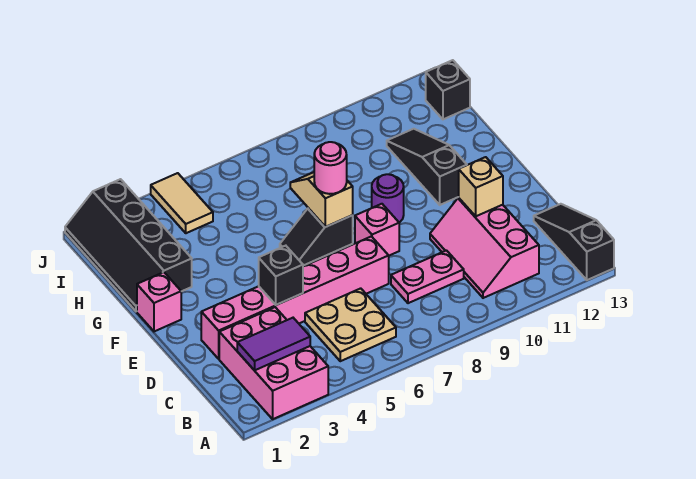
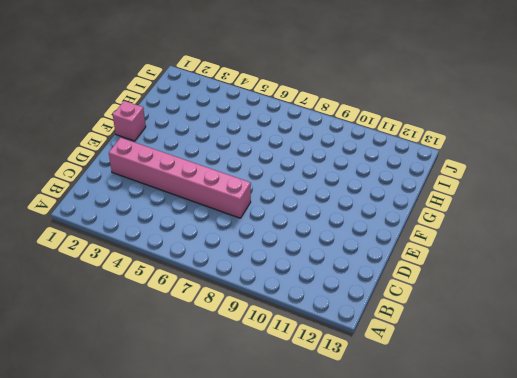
none -> pink brick A2:C3 level 1
none -> black slope A13:C13 level 1 top A
none -> tan plate B5:C6 level 1

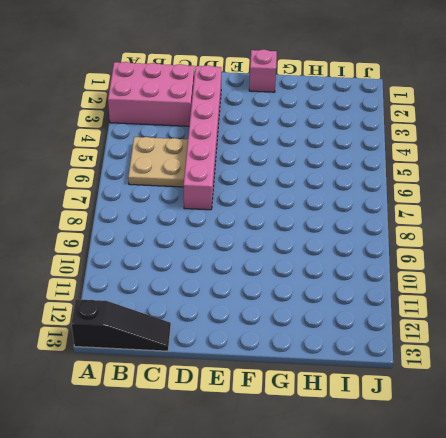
none -> pink slope B10:D11 level 1 top 11
none -> pink plate C8:C9 level 1
none -> pink brick E8 level 1

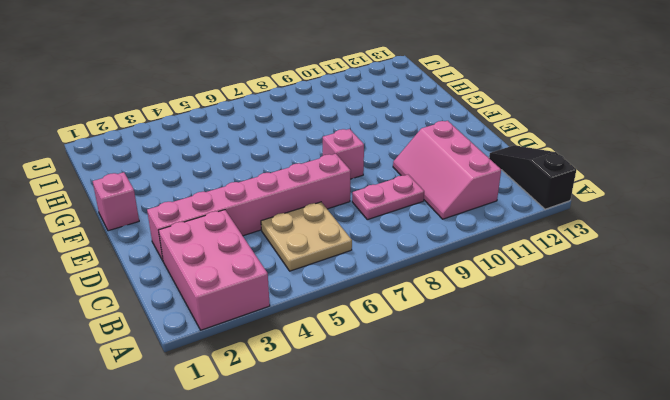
none -> black slope F6:F7 level 1 top 7
none -> purple round brick F9 level 1
none -> black slope F11:H11 level 1 top F

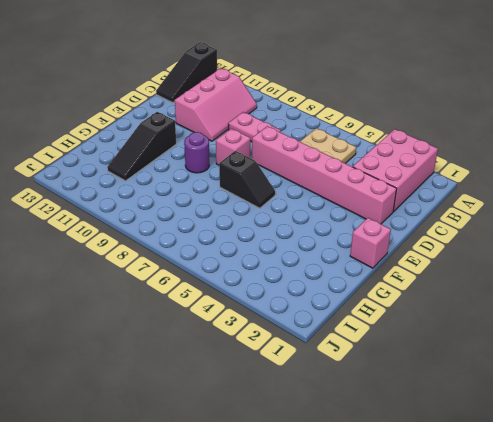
none -> black slope G1:J2 level 1 top 2
none -> tan tile I4:J4 level 1
none -> black brick I13 level 1

